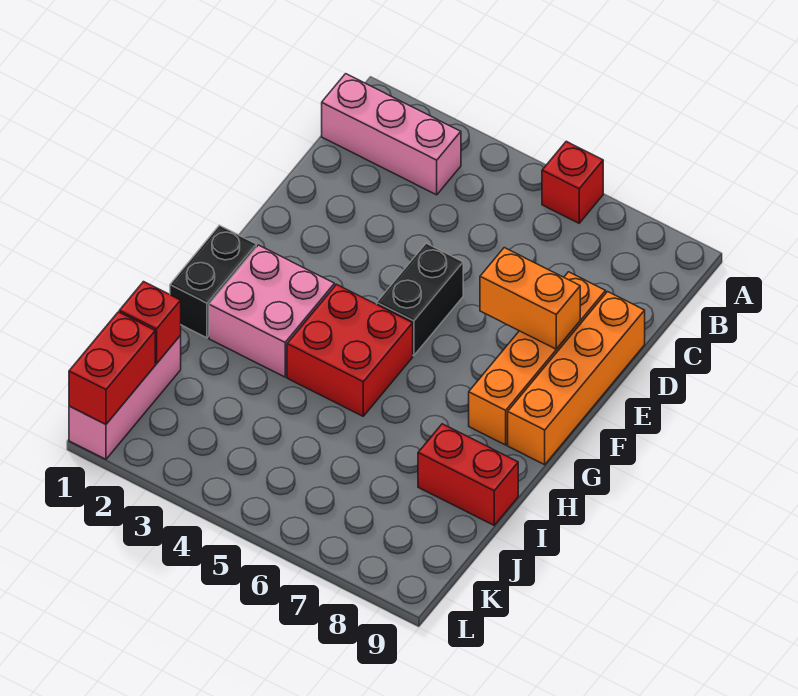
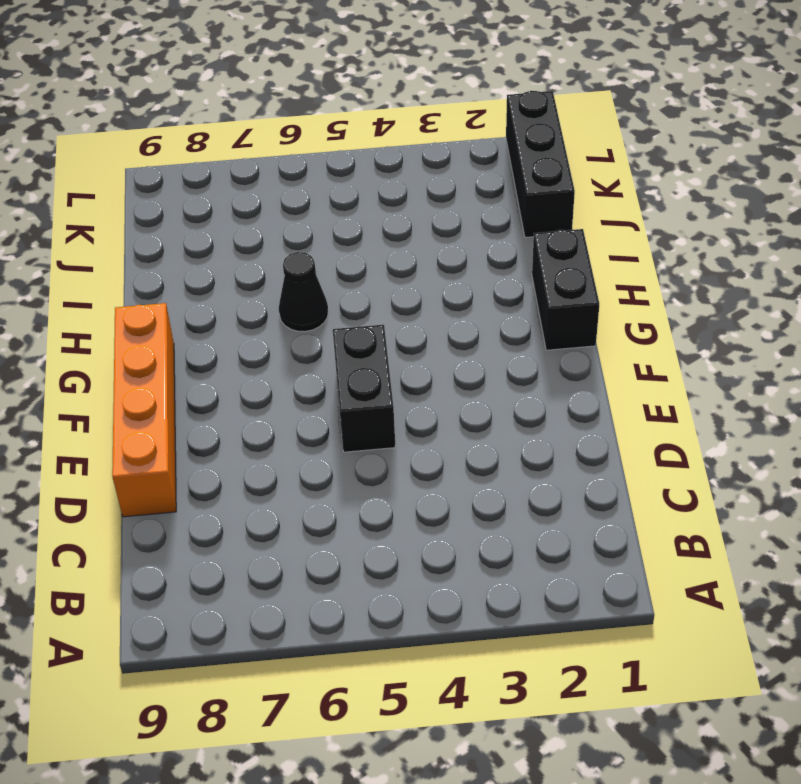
black cone H6 level 1 -> none
black brick J1:L1 level 1 -> pink brick J1:L1 level 1
none -> red brick A6 level 1
none -> pink brick B1:B3 level 1
none -> orange brick D8:G8 level 1

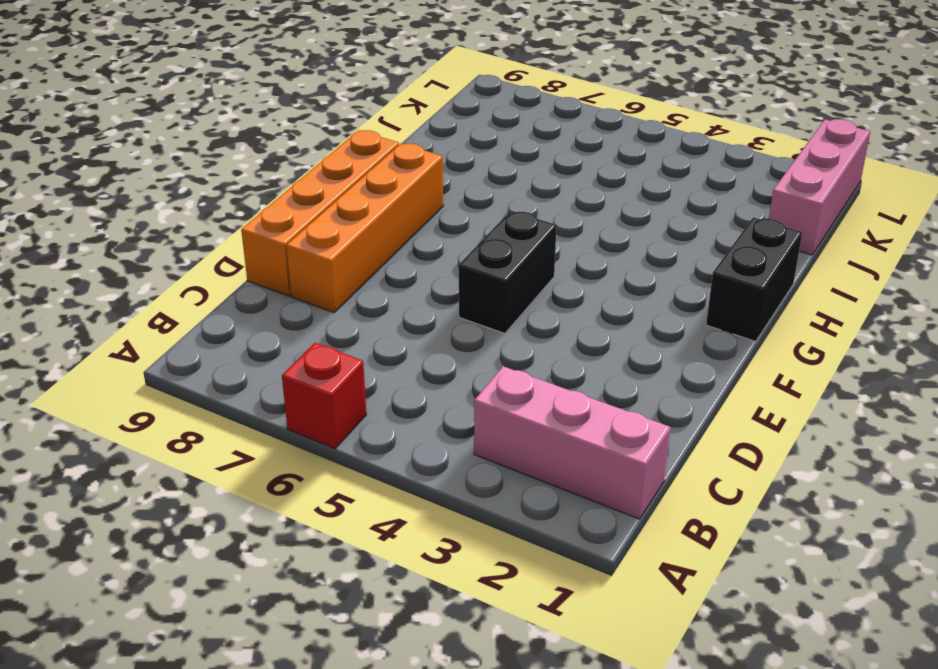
none -> pink brick G2:H3 level 1
none -> red brick G4:H5 level 1
none -> red brick I8:I9 level 1

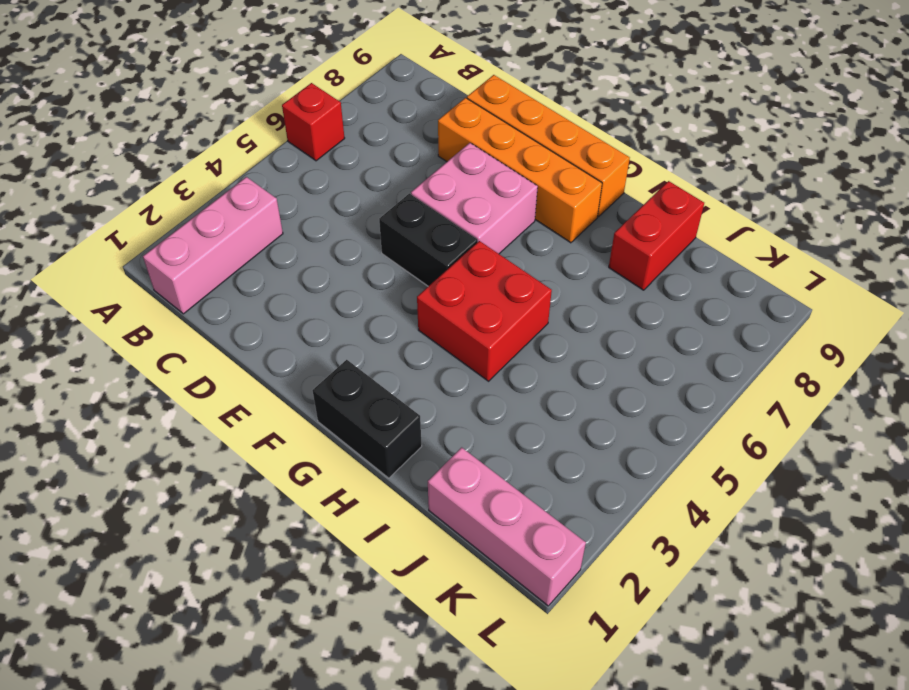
pink brick E6:F7 level 1 -> pink brick G2:H3 level 1
none -> orange brick E7:E8 level 2
none -> red brick J1 level 2
none -> red brick K1:L1 level 2

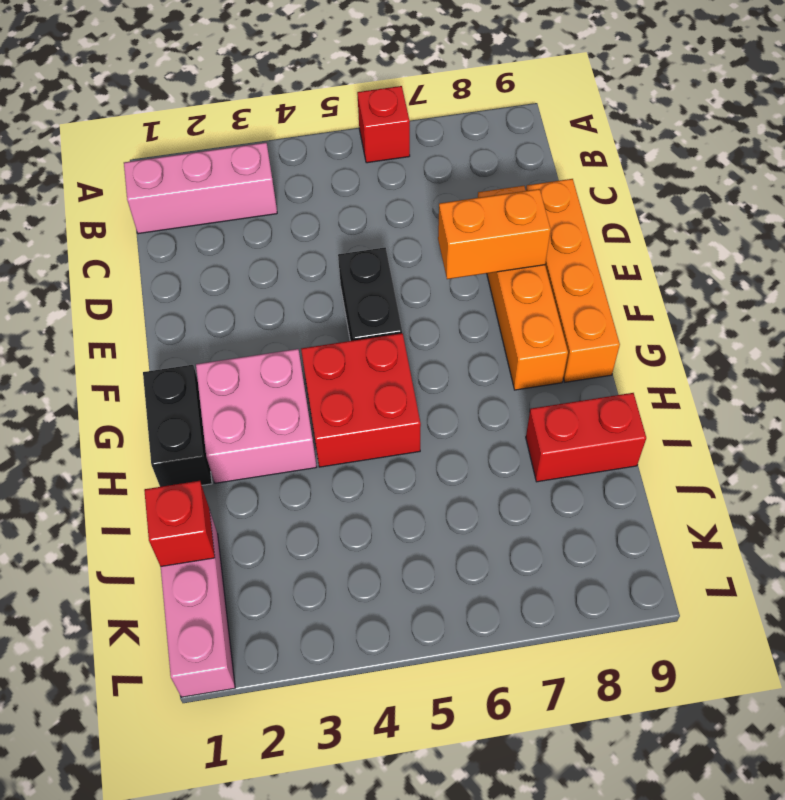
none -> red brick K1:L1 level 2

